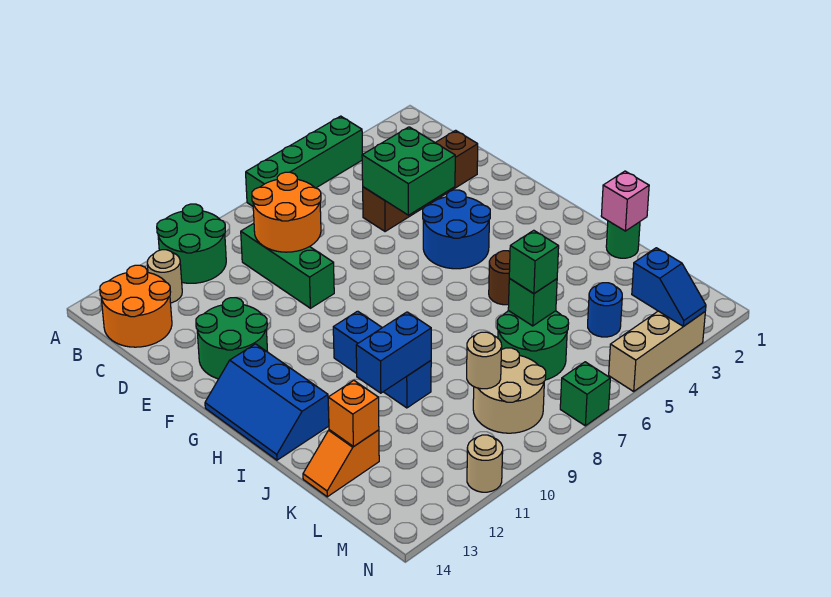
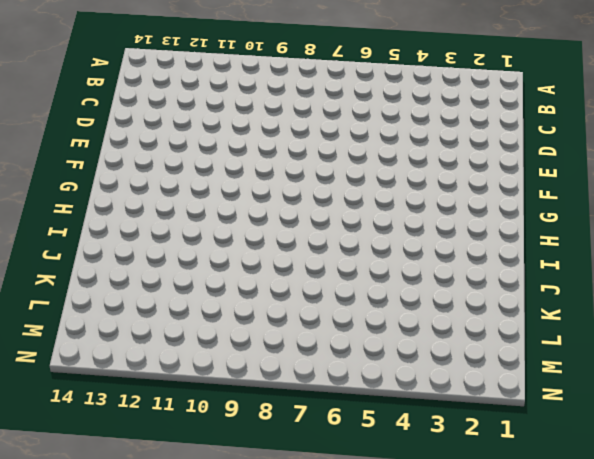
none -> green brick A4:A7 level 1
none -> green round brick A10:B11 level 1
none -> tan round brick B12 level 1

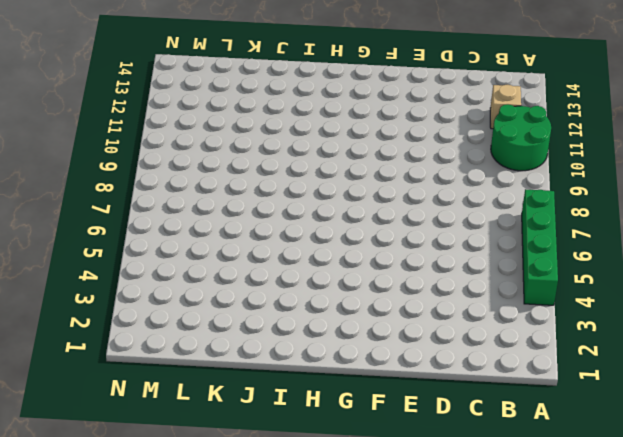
tan brick B12 level 1 -> tan round brick B12 level 1
none -> orange round brick B13:C14 level 1
none -> green brick C9:E9 level 1
none -> brown brick D2:D5 level 1

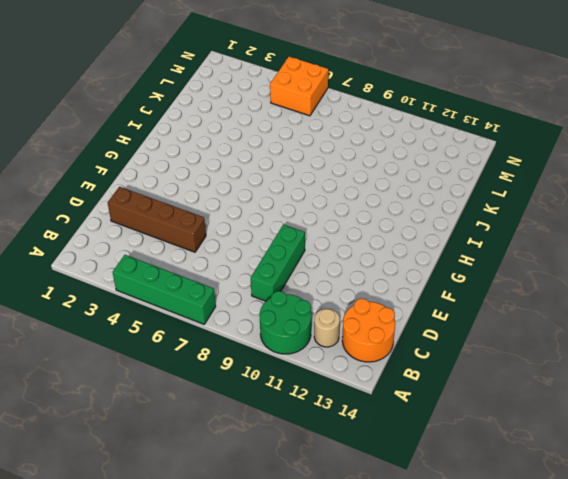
orange brick M5:N6 level 1 -> tan brick N3:N5 level 1
none -> green round brick E12:F13 level 1
none -> blue round brick F4:G5 level 1
none -> blue slope G13:I14 level 1 top 13

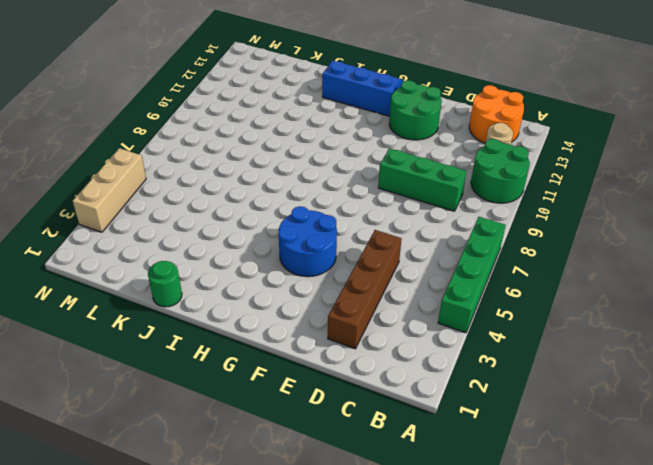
none -> blue brick H10:J10 level 1
none -> brown round brick I5 level 1
none -> green round brick K6:L7 level 1

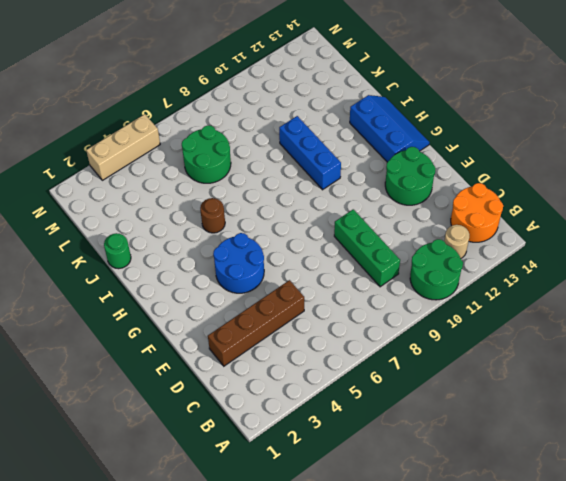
none -> green brick A4:A7 level 1
none -> orange slope K13:K14 level 1 top 13
none -> blue round brick L4 level 1

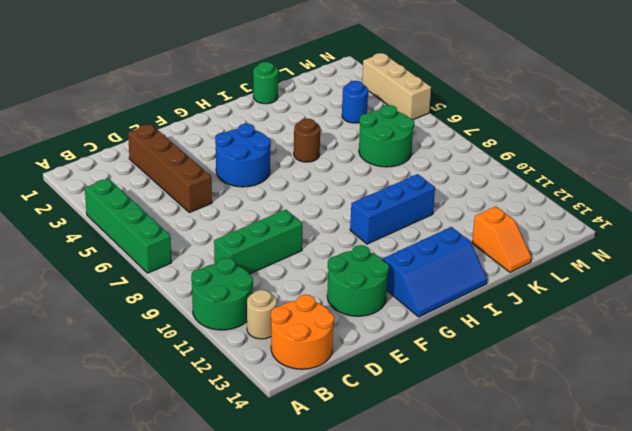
none -> tan round brick L8:M9 level 1
none -> green brick N7 level 1
none -> tan round brick N11 level 1

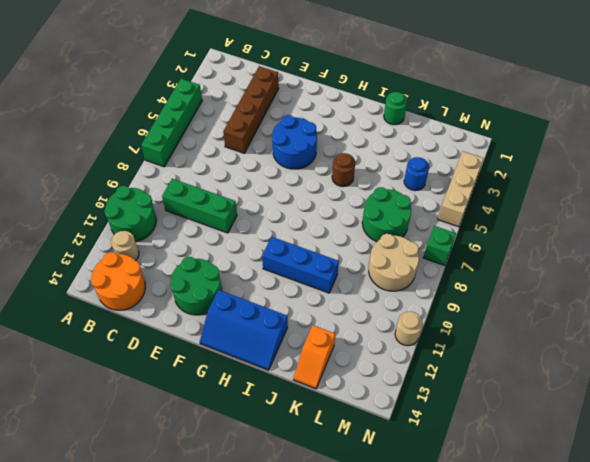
none -> orange round brick C8:D9 level 2
none -> green brick D4:E5 level 2
none -> pink brick J1 level 2

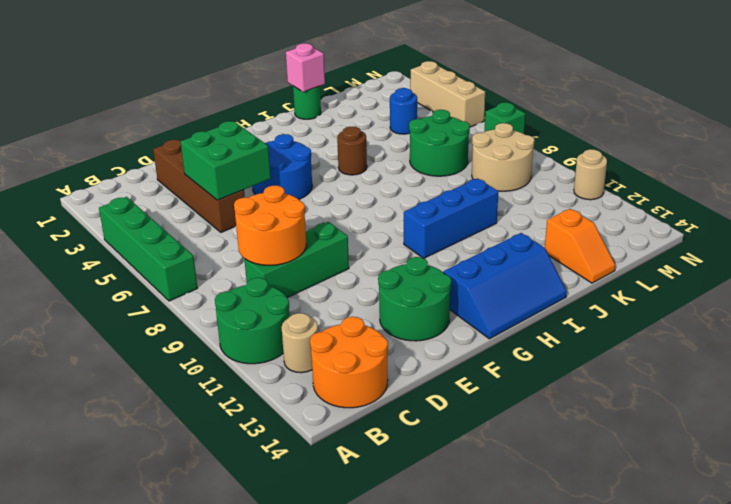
none -> blue brick J10:J11 level 2
none -> green brick K6 level 2
none -> orange brick K13 level 2

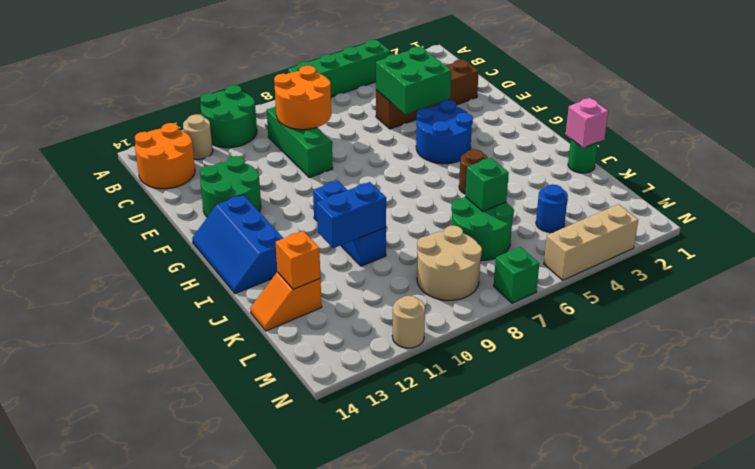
none -> tan round brick L9 level 2
none -> blue slope M3:N3 level 2 top M
none -> green brick K6 level 3

